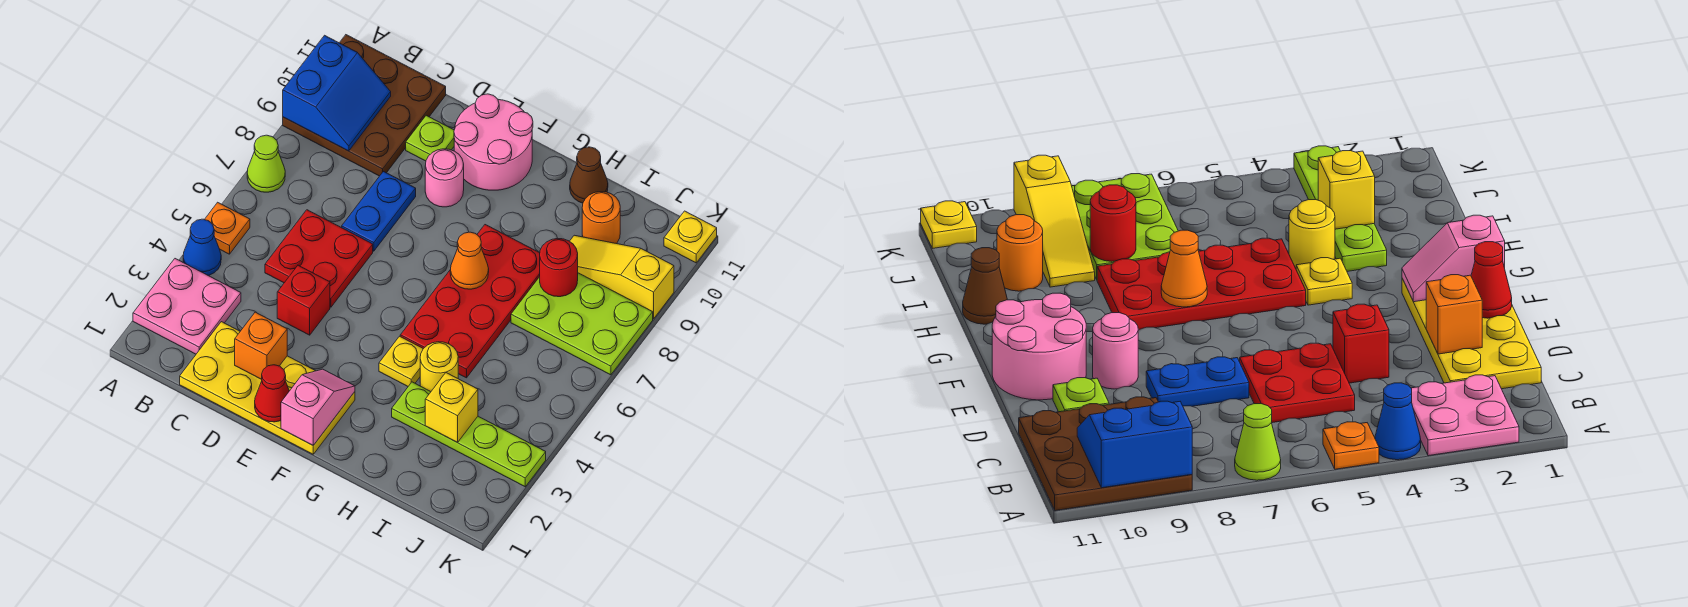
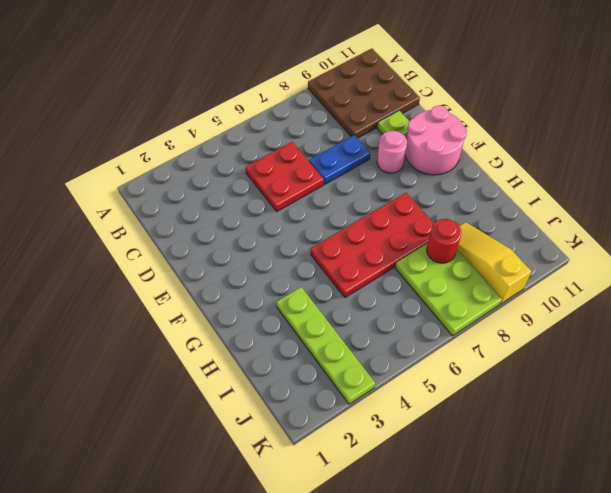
none -> pink plate A2:B3 level 1
none -> blue cone A4 level 1
none -> orange plate A5 level 1

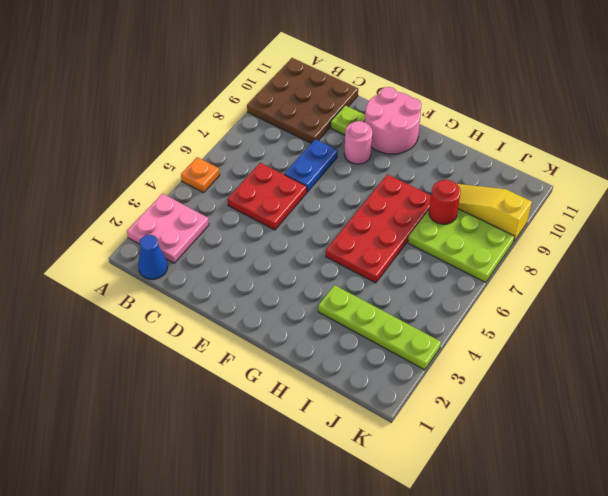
blue cone B1 level 1 -> blue cone A4 level 1
none -> lime cone A7 level 1
none -> yellow plate C1:F2 level 1
none -> red brick D4 level 1

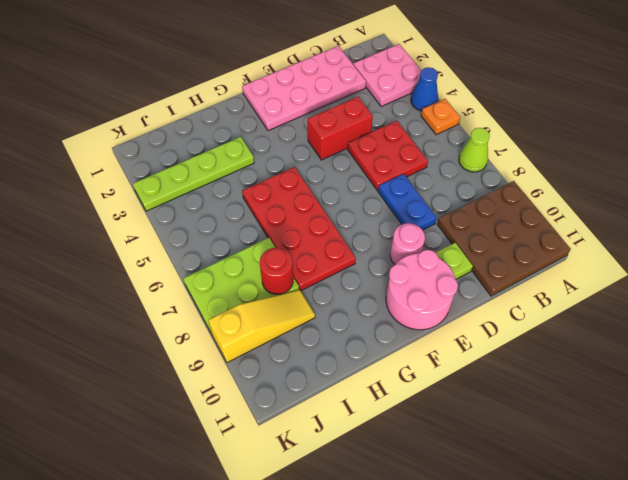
pink plate C1:F2 level 1 -> yellow plate C1:F2 level 1
red brick D4:E4 level 1 -> red brick D4 level 1
none -> yellow plate G4 level 1
none -> yellow round brick H4 level 1
none -> brown cone H11 level 1

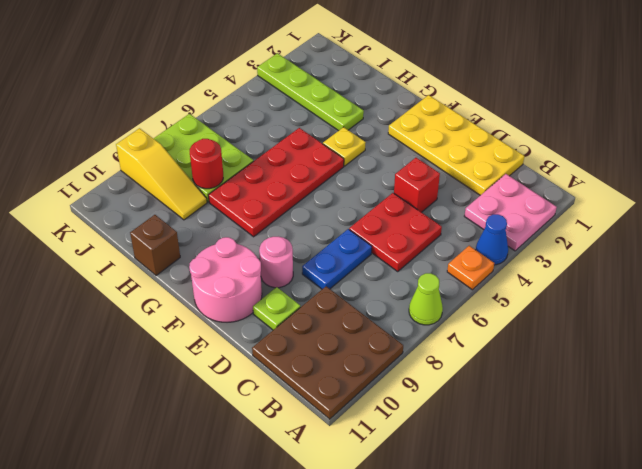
brown brick H11 level 1 -> brown cone H11 level 1
none -> yellow round brick H4 level 1
none -> orange round brick I10 level 1
none -> yellow plate K11 level 1

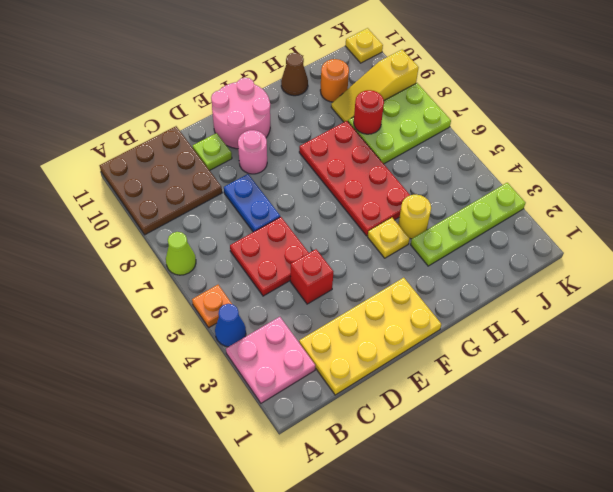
none -> blue slope A9:B10 level 2 top A
none -> orange brick D2 level 2
none -> red cone E1 level 2

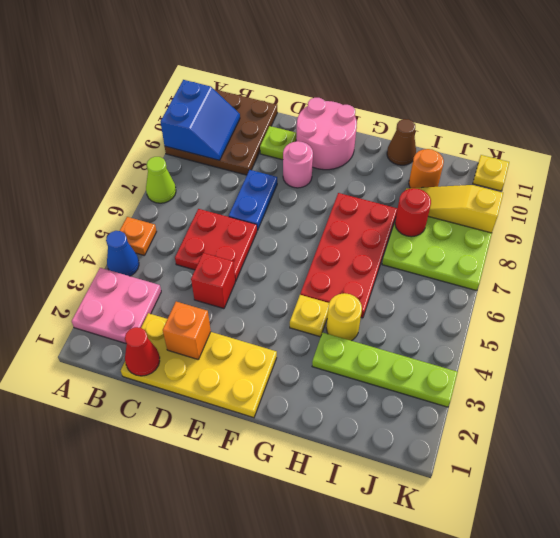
red cone C1 level 2 -> red cone E1 level 2
none -> pink slope F1:F2 level 2 top 1
none -> orange cone G7 level 2
none -> yellow brick I3 level 2

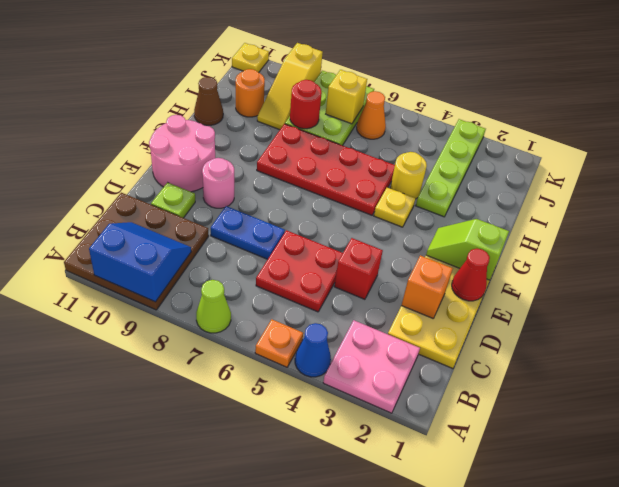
lime slope F1:F2 level 2 top 1 -> pink slope F1:F2 level 2 top 1
orange cone J6 level 1 -> orange cone G7 level 2
yellow brick J7 level 2 -> yellow brick I3 level 2

